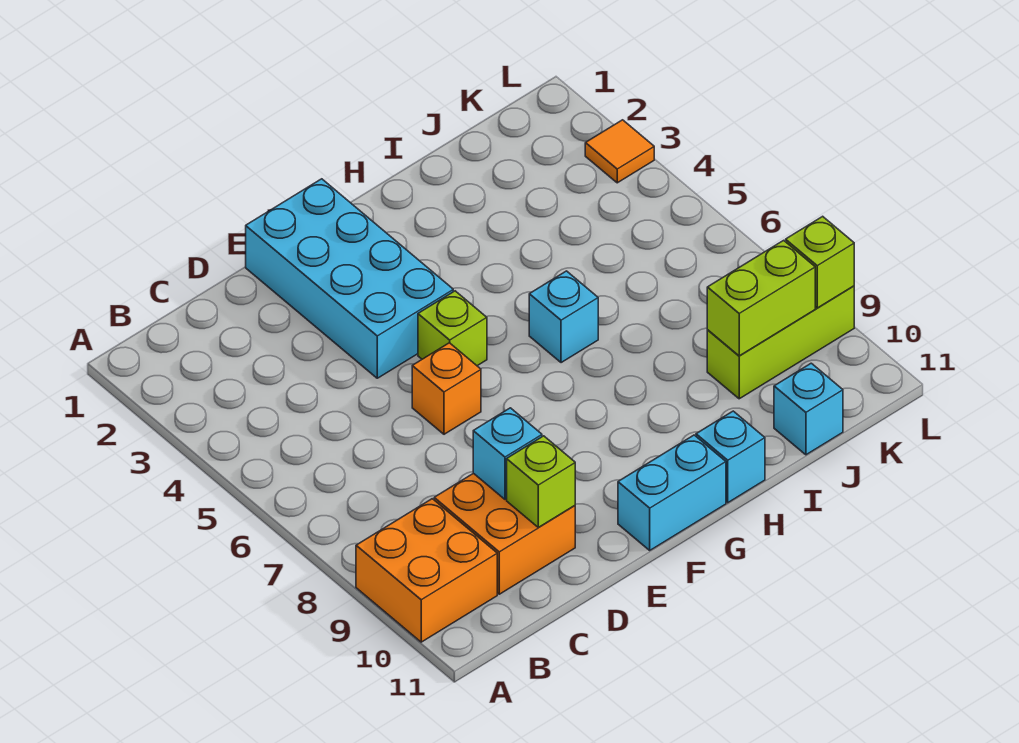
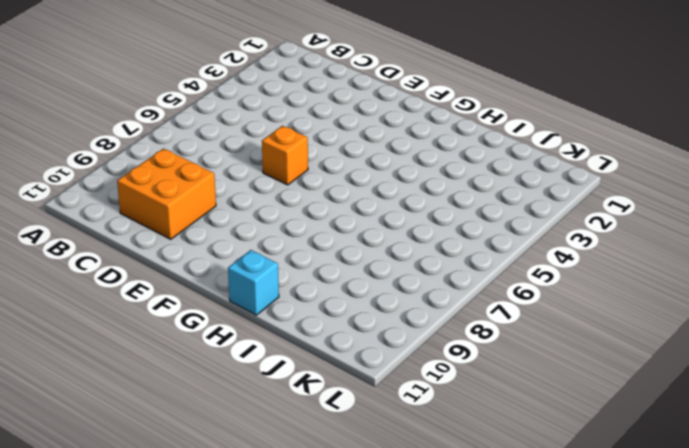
none -> orange brick A9:B10 level 1
none -> cyan brick E1:F4 level 1
none -> lime brick F5 level 1

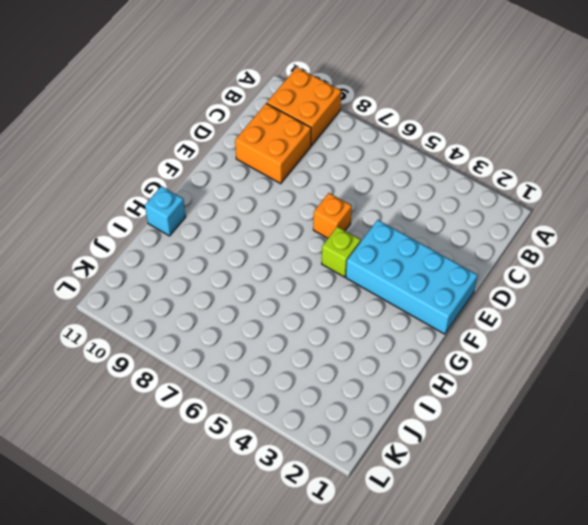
none -> cyan brick F11:G11 level 1
none -> cyan brick H6 level 1
none -> lime brick J9:L9 level 1

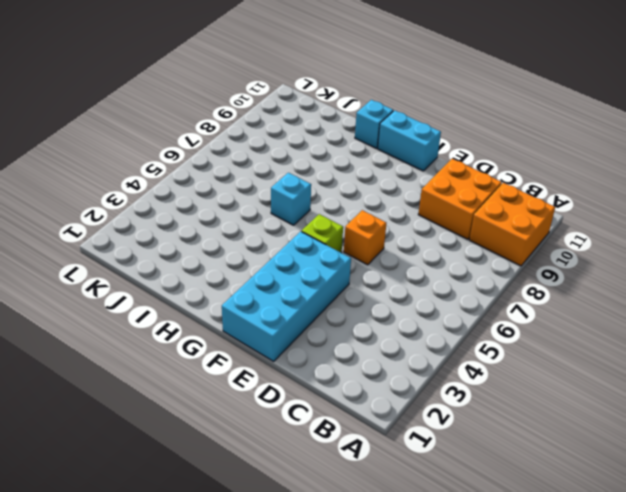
none -> lime brick J9:L9 level 1
none -> cyan brick J11 level 1
none -> orange tile L3 level 1

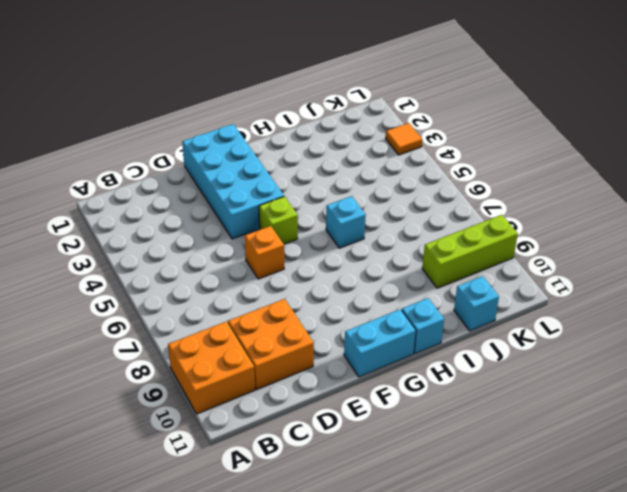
none -> cyan brick D9 level 2
none -> lime brick D10 level 2
none -> lime brick J9:K9 level 2

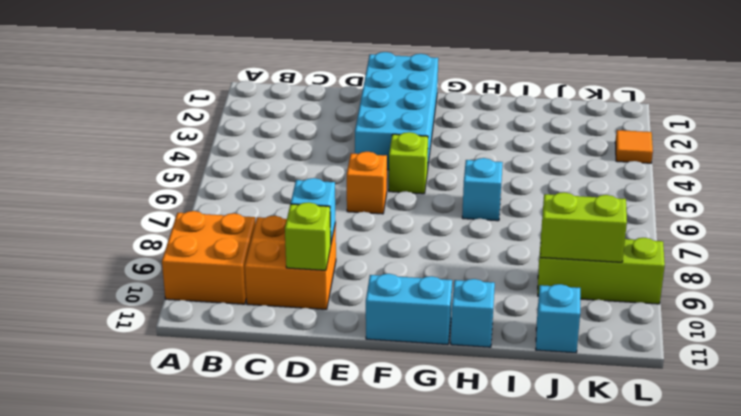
none -> lime brick L9 level 2

